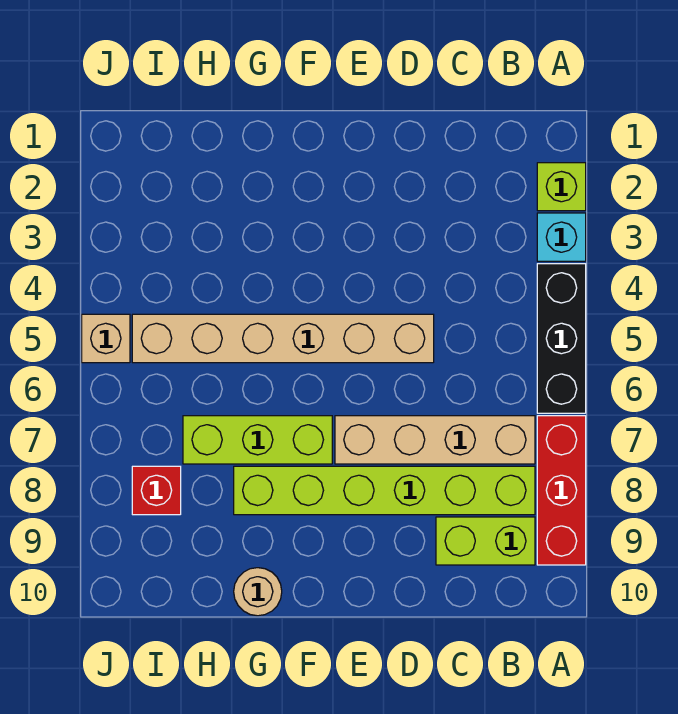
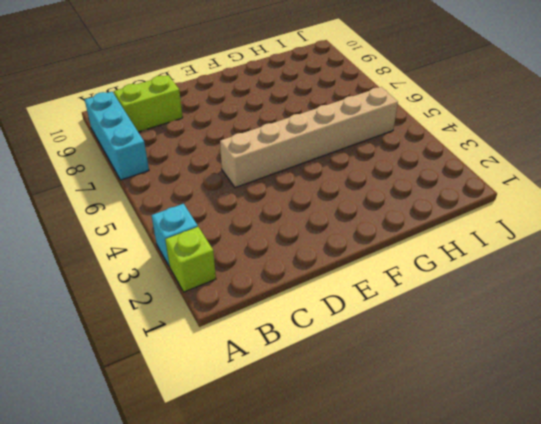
cyan brick A7:A9 level 1 -> red brick A7:A9 level 1
none -> black brick A4:A6 level 1
none -> tan brick B7:E7 level 1
none -> lime brick B8:G8 level 1

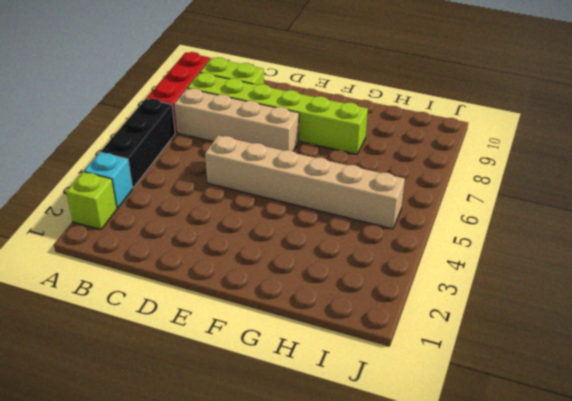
none -> lime brick F7:H7 level 1
none -> tan round brick G10 level 1
none -> red brick I8 level 1

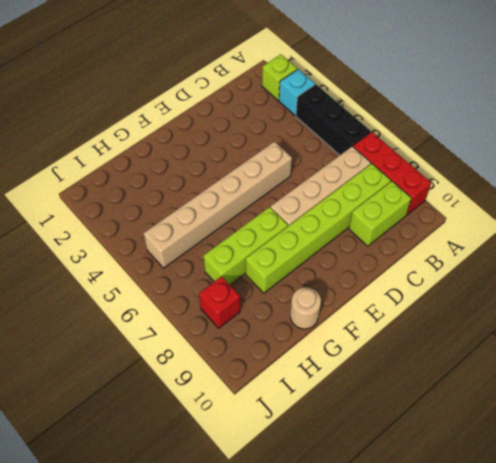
none -> tan brick J5 level 1

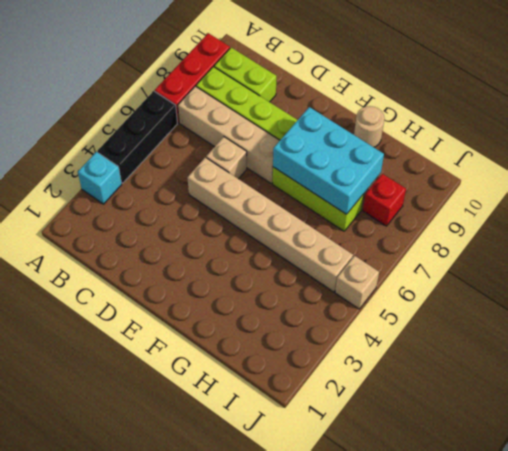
tan brick D6 level 1 -> none
cyan brick F7:H8 level 2 -> none
none -> lime brick A2 level 1

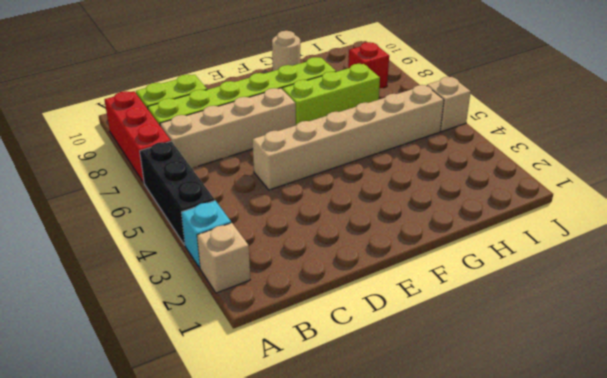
tan brick A2 level 1 -> lime brick A2 level 1

